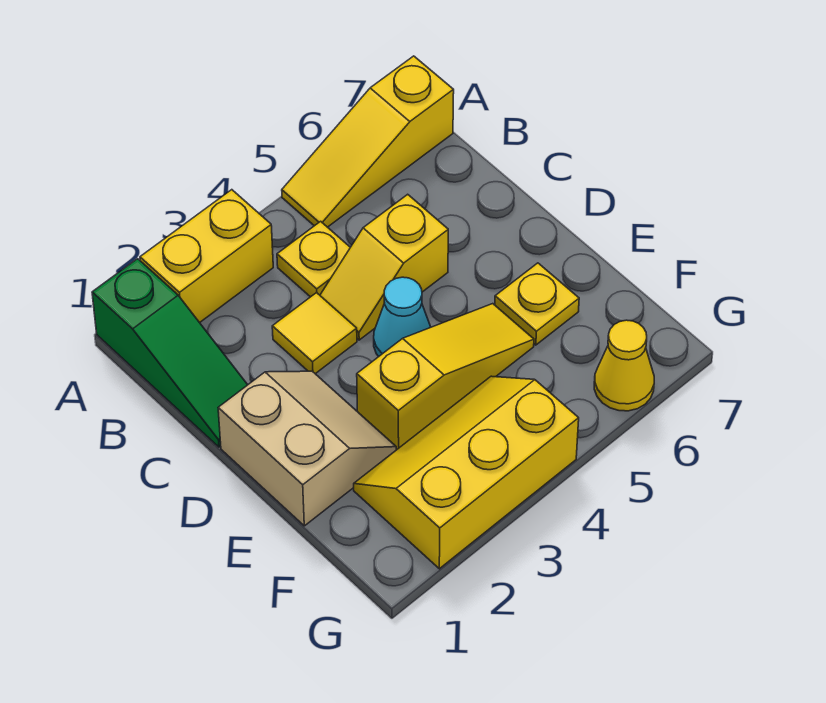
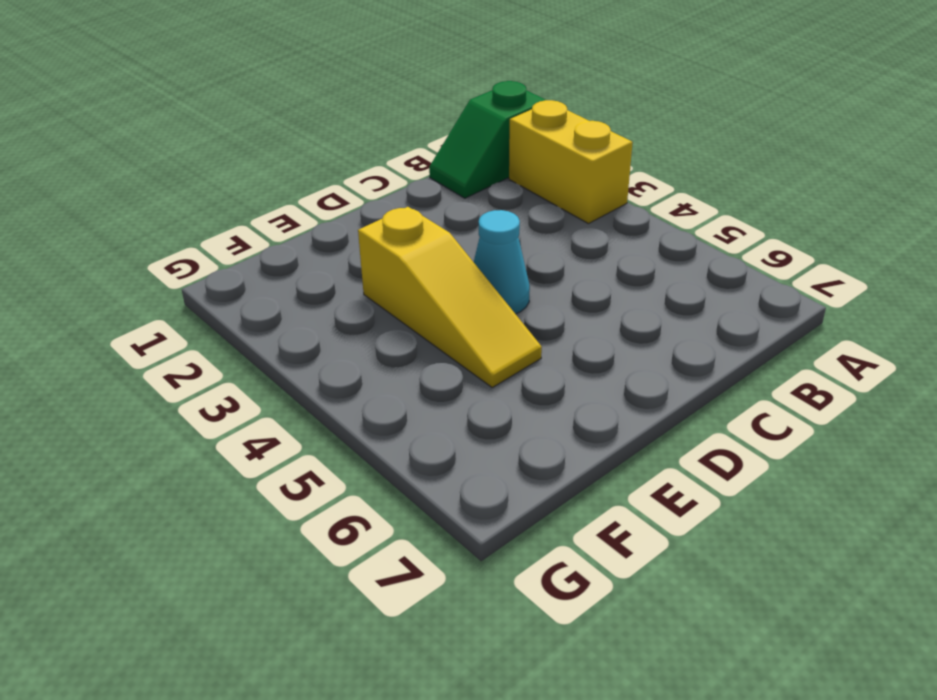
green slope A1:B1 level 1 top A -> green slope A1:C1 level 1 top A
none -> yellow slope A5:A7 level 1 top 7
none -> yellow plate B4 level 1
none -> yellow tile C3 level 1

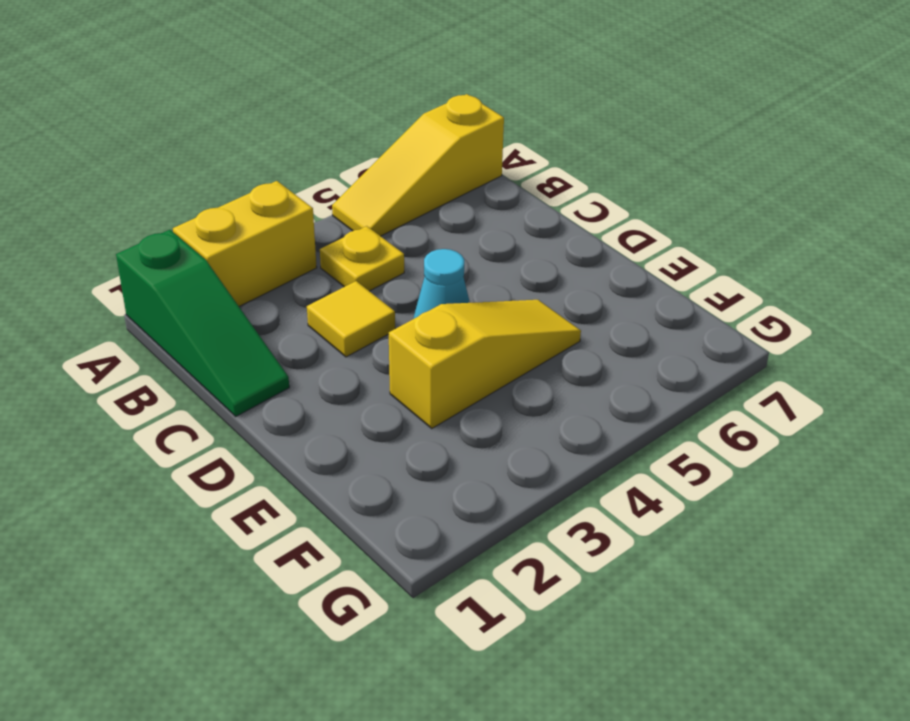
none -> yellow slope C4:C5 level 1 top 5
none -> tan slope D1:E2 level 1 top 1
none -> yellow plate E6 level 1

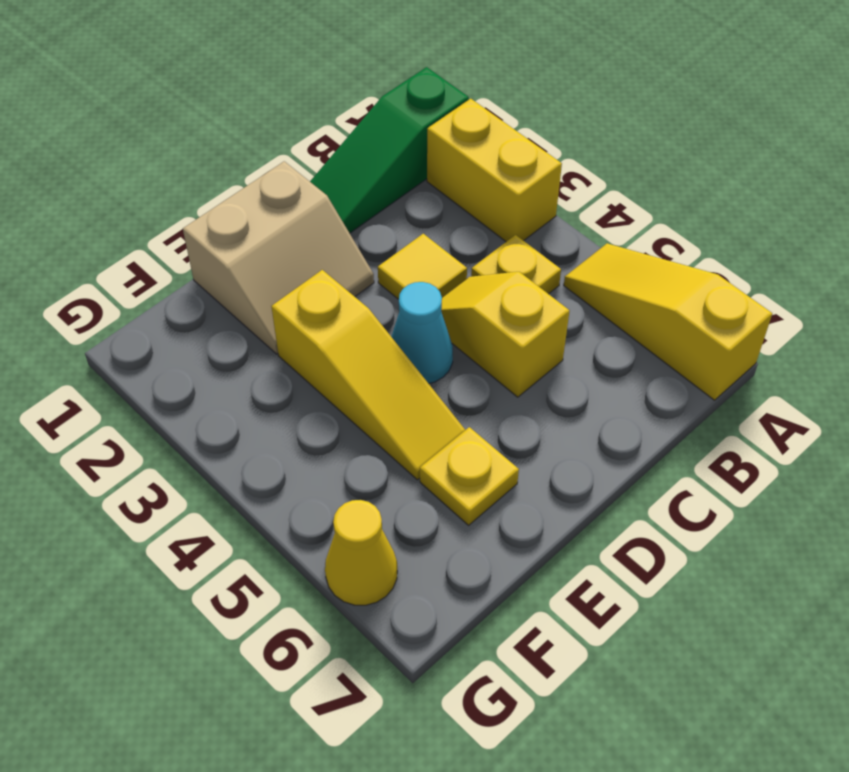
none -> yellow slope F2:G4 level 1 top G

